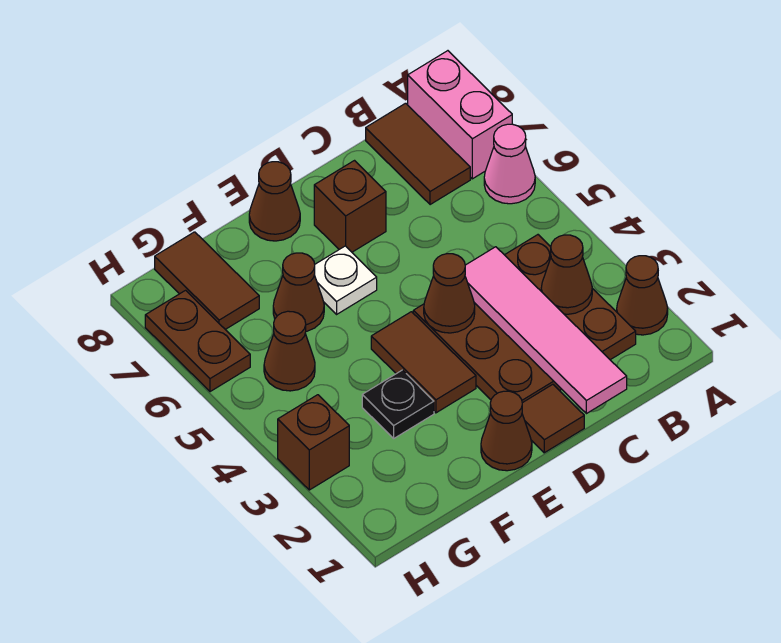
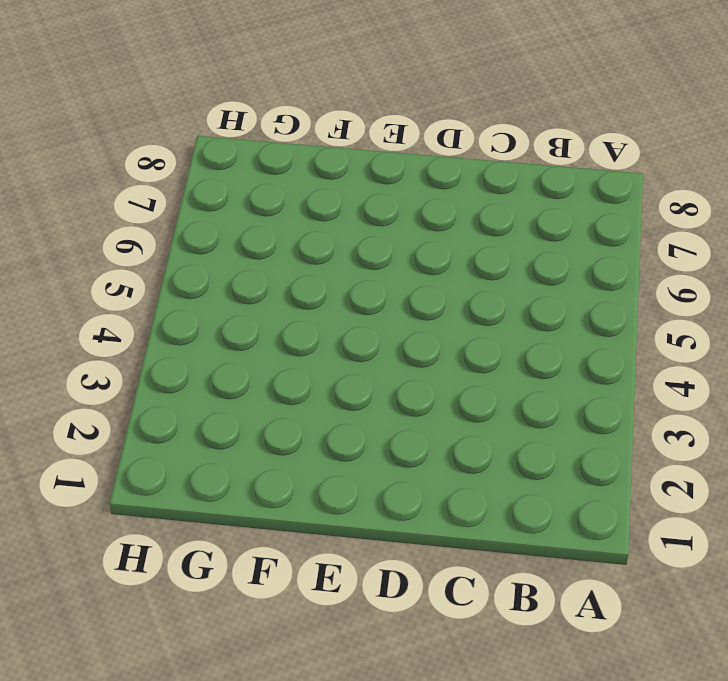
none -> brown cone A2 level 1
none -> pink cone A6 level 1
none -> pink brick A7:A8 level 1

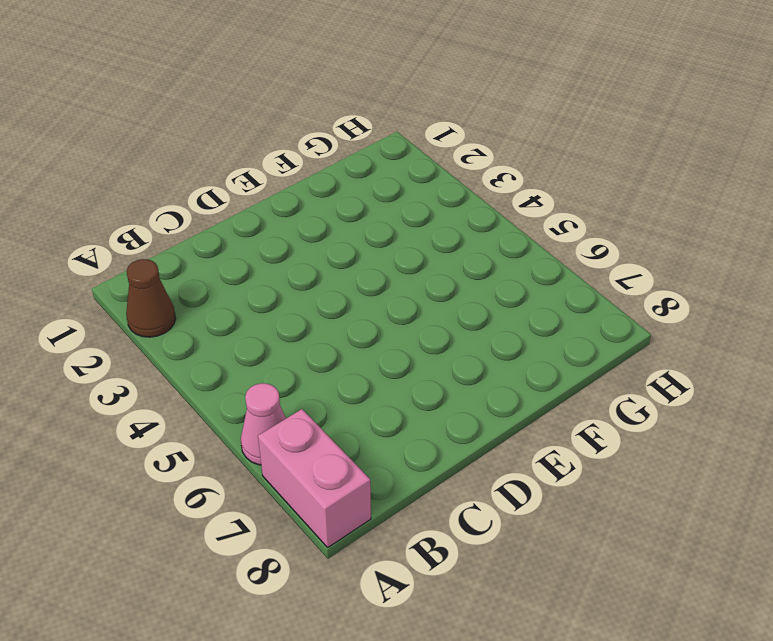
none -> brown plate B2:D4 level 1
none -> brown tile B7:B8 level 1
none -> brown tile D1 level 1

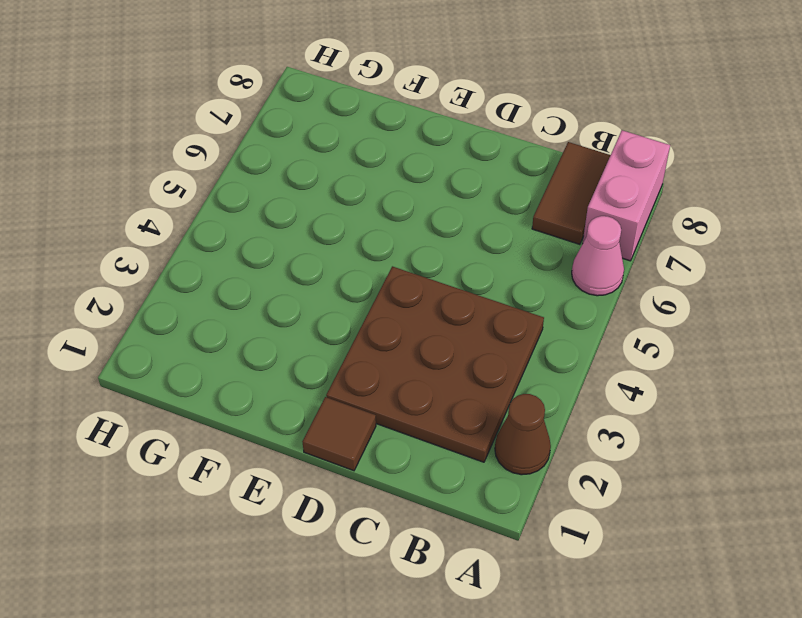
none -> brown brick D7 level 1
none -> brown cone E1 level 1
none -> brown tile E3:E4 level 1

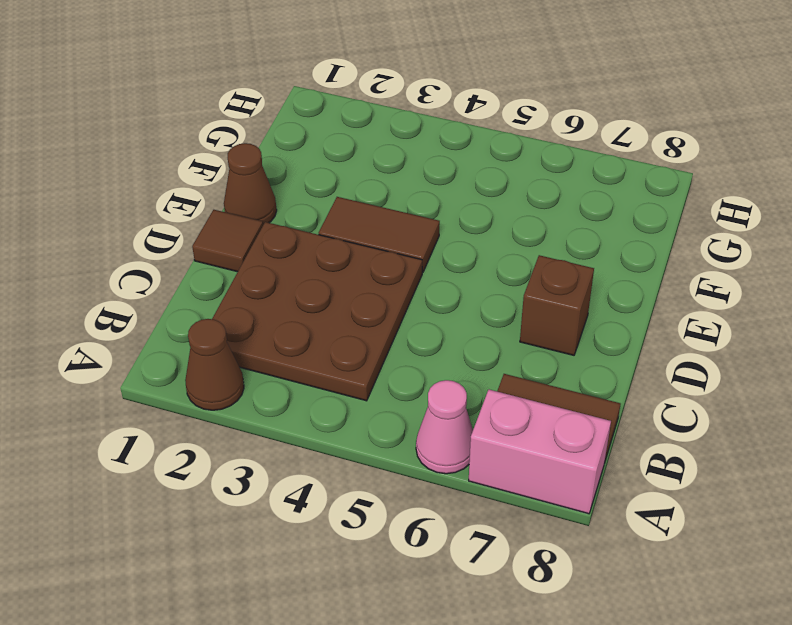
none -> white plate E6 level 1
none -> brown cone E8 level 1
none -> black plate F3 level 1

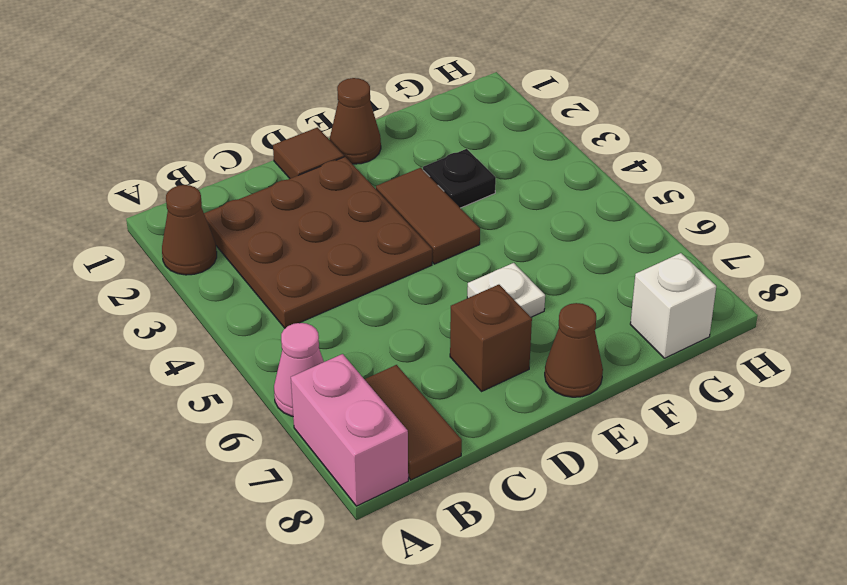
white brick G8 level 1 -> brown tile G7:G8 level 1
none -> brown cone F6 level 1
none -> brown cone G5 level 1
none -> brown brick H3 level 1

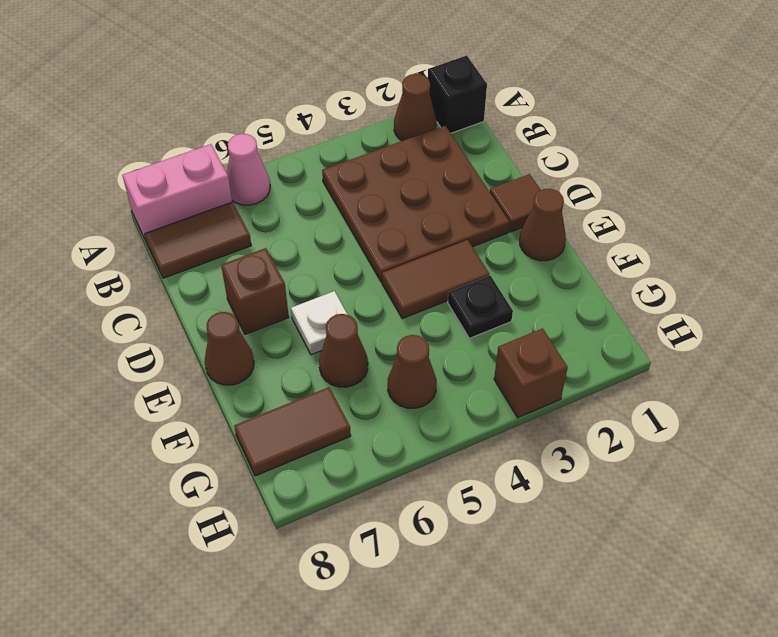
black brick A1 level 1 -> none
none -> brown plate H6:H7 level 1
none -> brown cone B3 level 2
none -> pink tile C1:C4 level 2

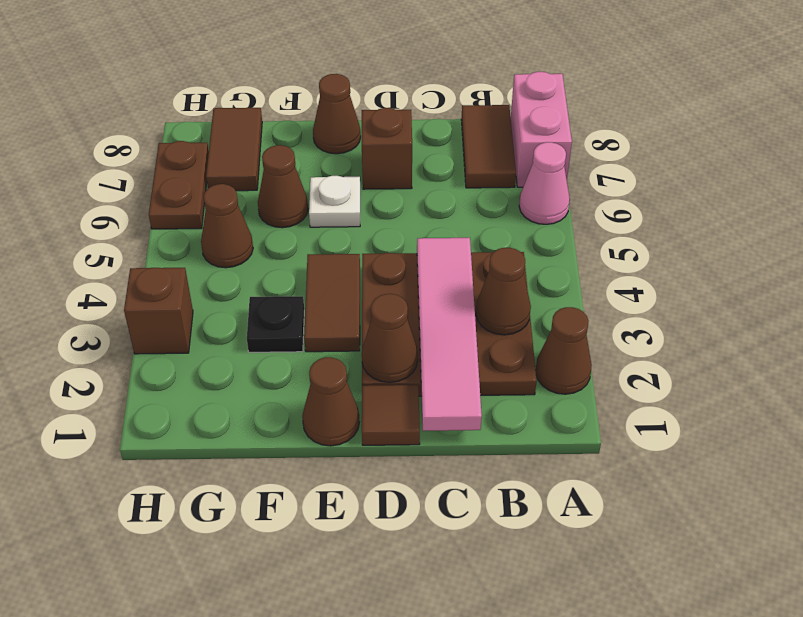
brown cone D2 level 2 -> brown cone D4 level 2

